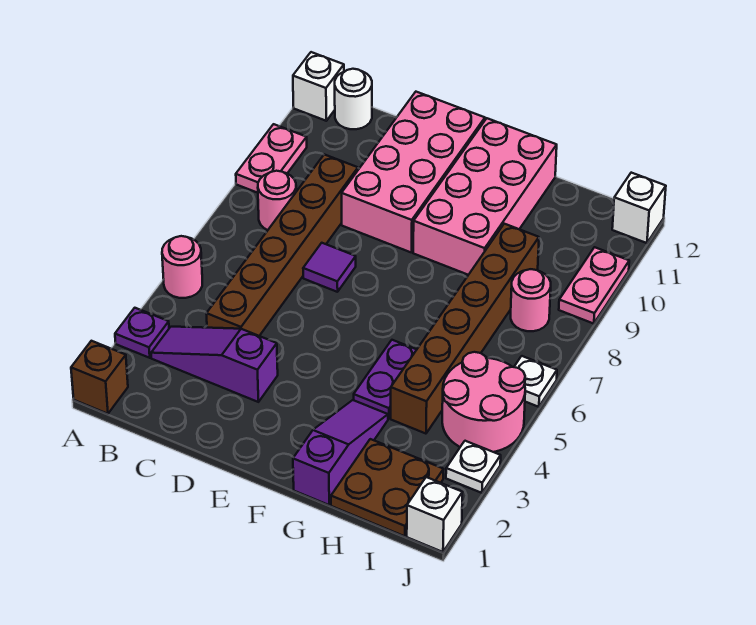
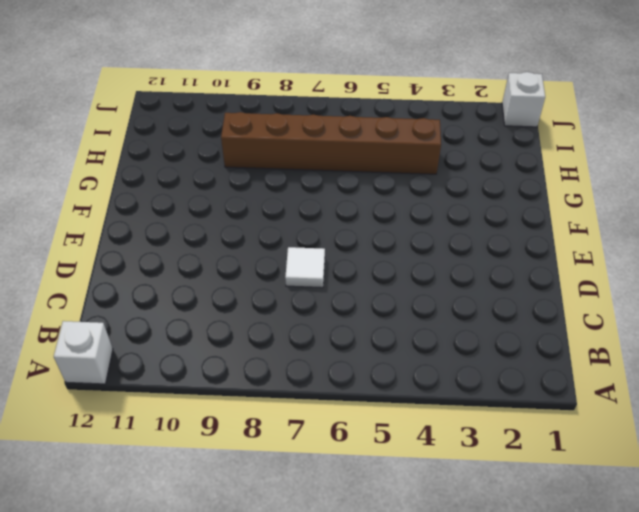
white tile D7 level 1 -> purple tile D7 level 1
none -> brown brick A1 level 1
none -> purple plate A3 level 1
none -> pink round brick A5 level 1

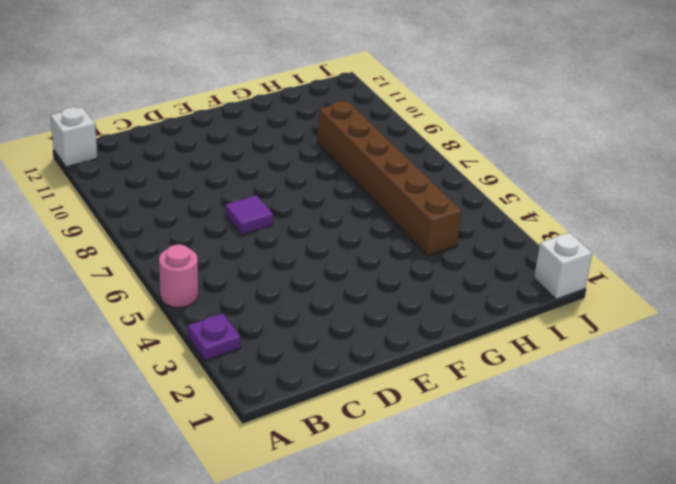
none -> brown brick A1 level 1
none -> pink plate A9:A10 level 1
none -> purple slope B3:D3 level 1 top D

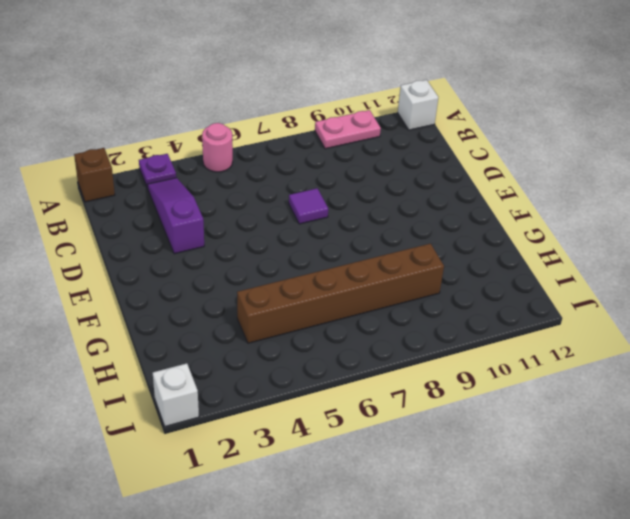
none -> pink round brick B8 level 1
none -> white round brick B12 level 1
none -> brown brick C4:C9 level 1

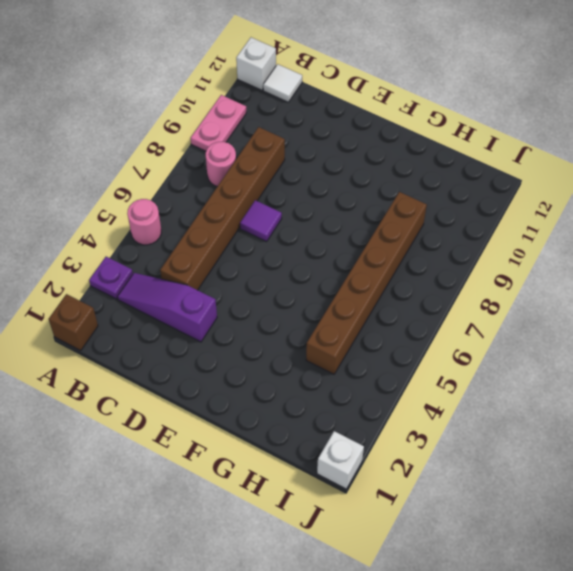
white tile B12 level 1 -> white round brick B12 level 1
none -> pink brick D9:E12 level 1
none -> pink brick F9:G12 level 1
none -> purple slope G1:G3 level 1 top 1

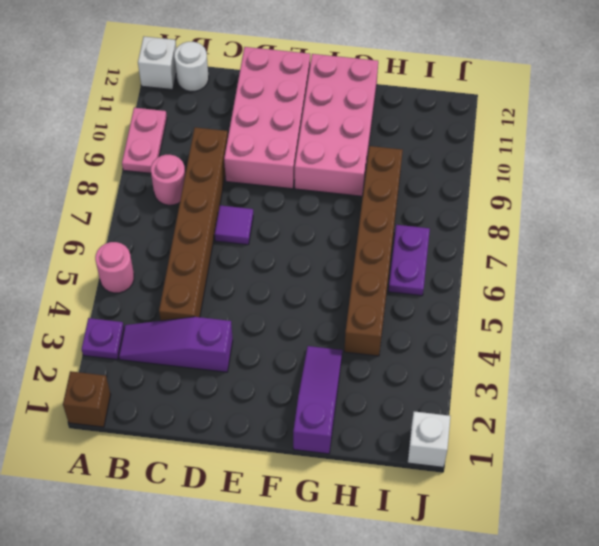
purple plate I6:I7 level 1 -> purple plate G4:G5 level 1
none -> brown plate H1:I2 level 1
none -> pink round brick I4:J5 level 1
none -> pink round brick I8 level 1

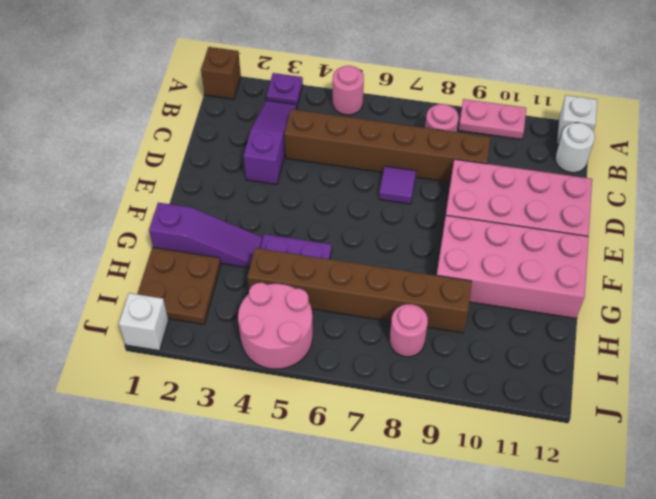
none -> white plate J3 level 1
none -> white plate J6 level 1
none -> pink plate J9:J10 level 1

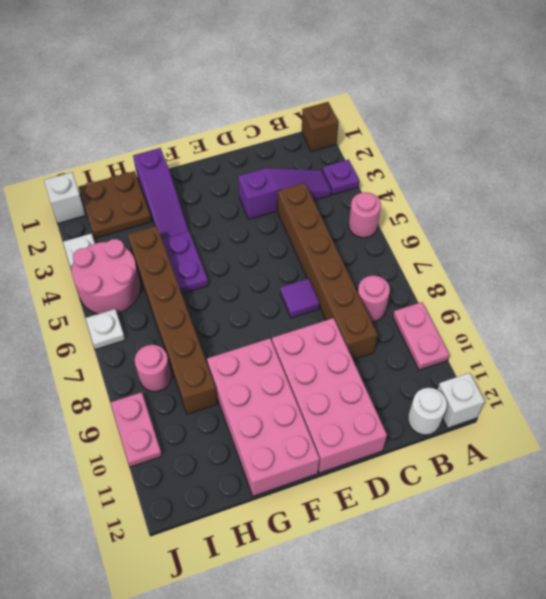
none -> white brick J12 level 1

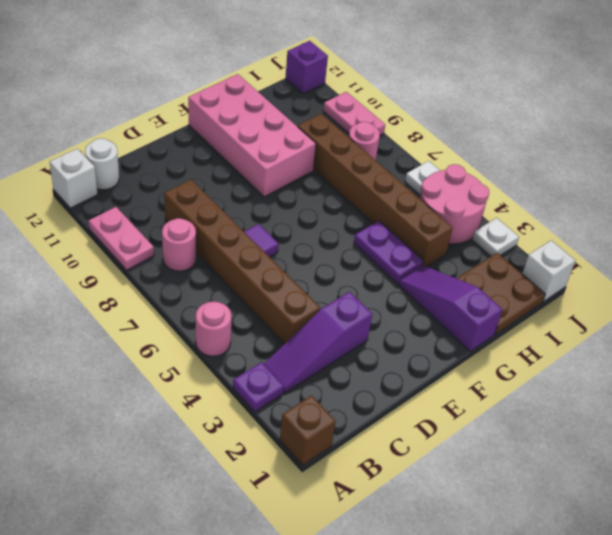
purple brick J12 level 1 -> white brick J12 level 1
none -> pink brick D9:E12 level 1

